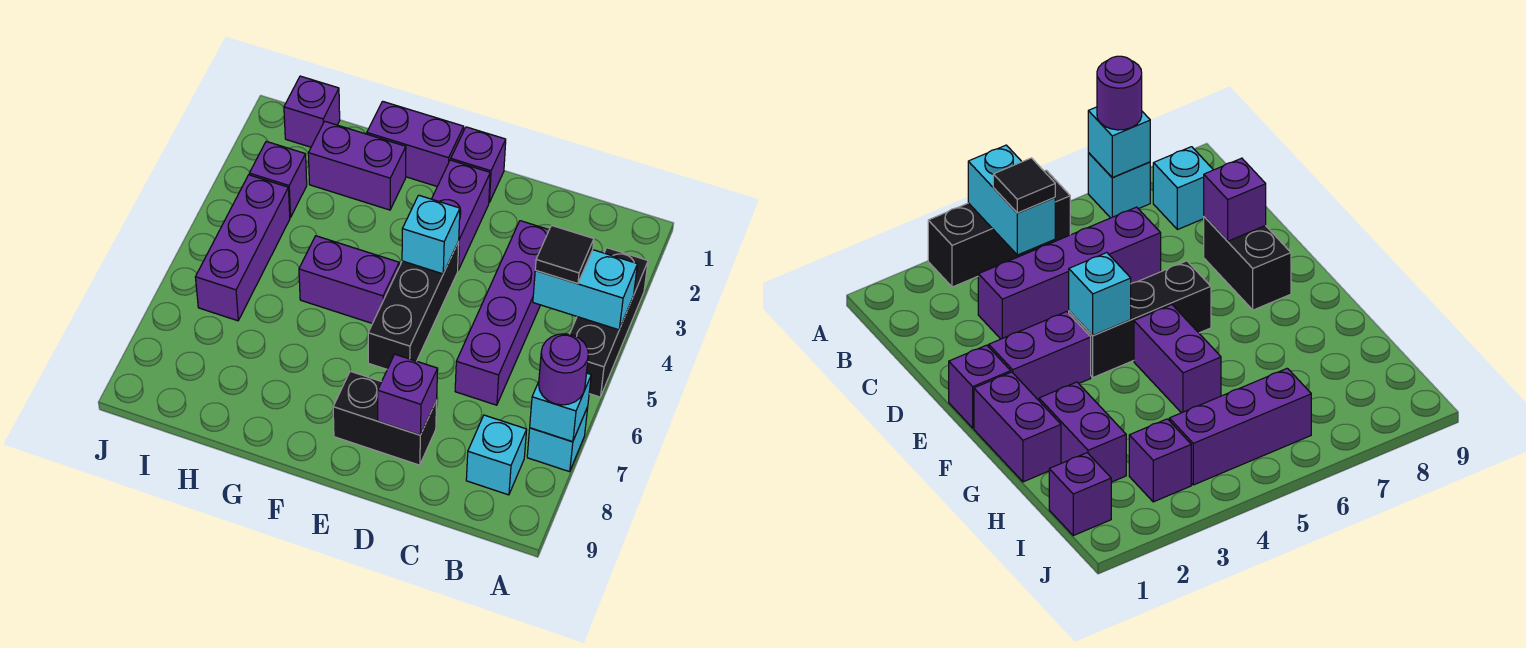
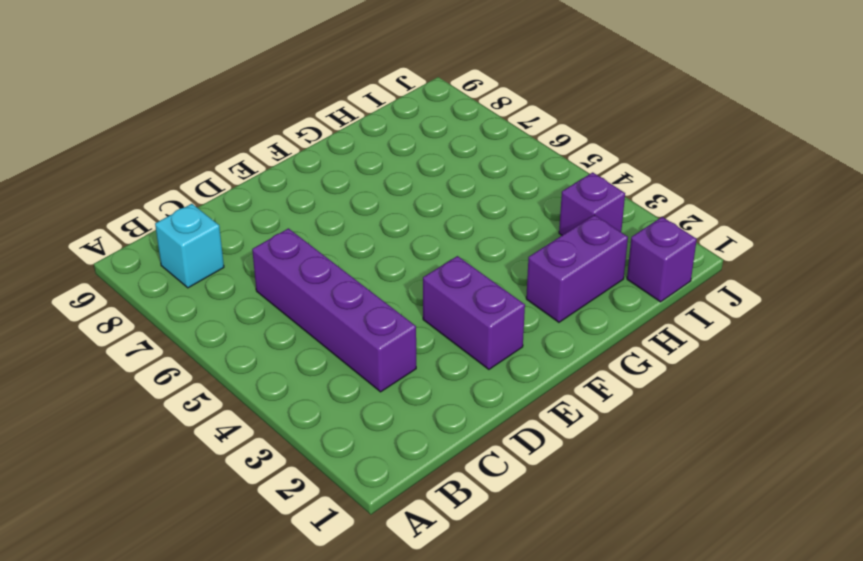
none -> black brick A3:A5 level 1
none -> cyan brick A7 level 1
none -> black brick D8:E8 level 1

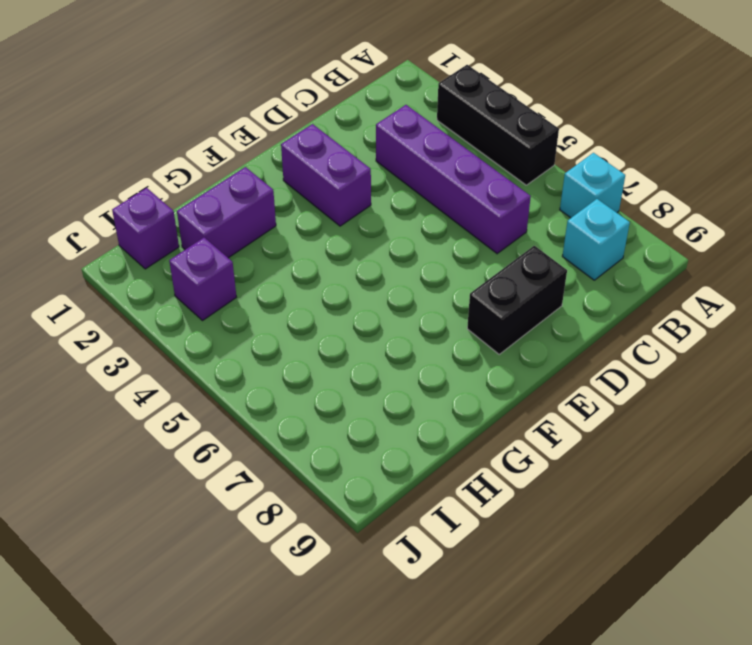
none -> purple brick E1 level 1
none -> black brick E4:E6 level 1
none -> purple brick F1:G1 level 1

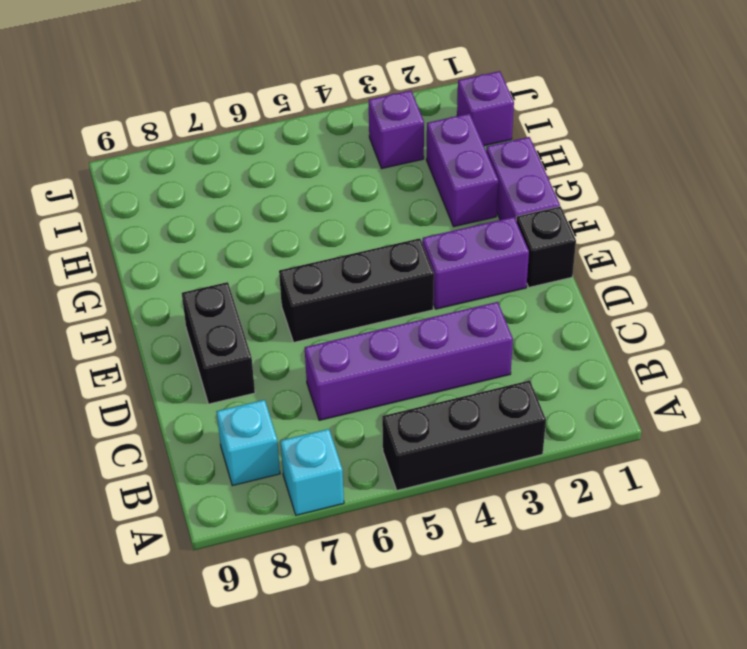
black brick E1 level 1 -> purple brick E1 level 1
none -> purple brick F5:G5 level 1
none -> purple brick I4:I6 level 1
none -> cyan brick A4:B4 level 2

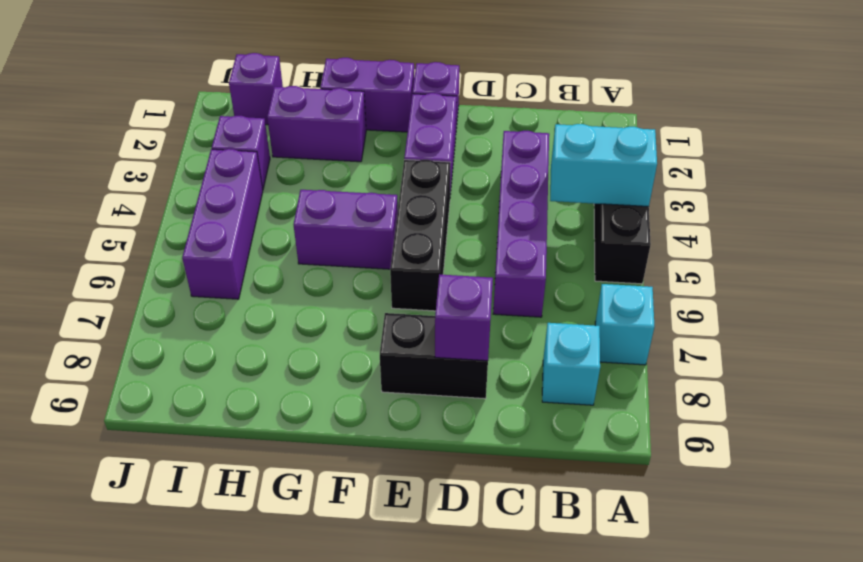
none -> cyan brick A7 level 2
none -> cyan brick E4 level 2
none -> purple round brick A7 level 3

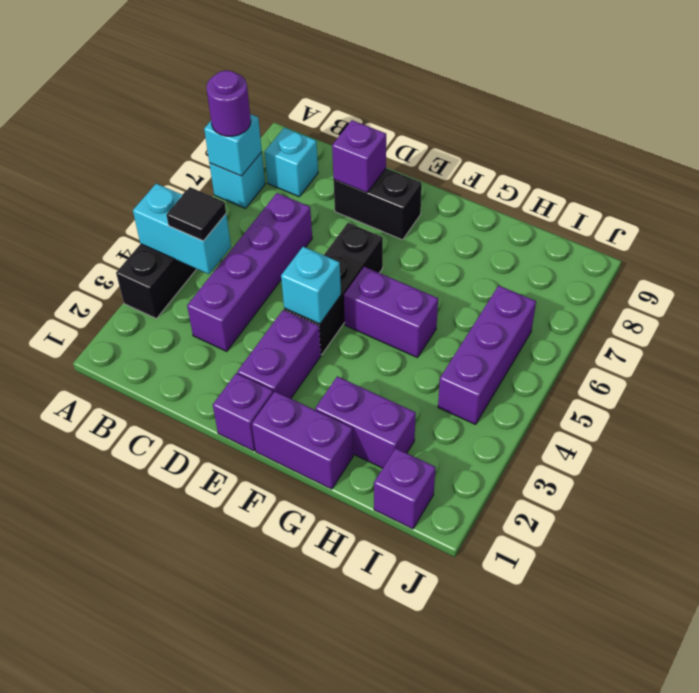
none -> purple brick I3 level 1

